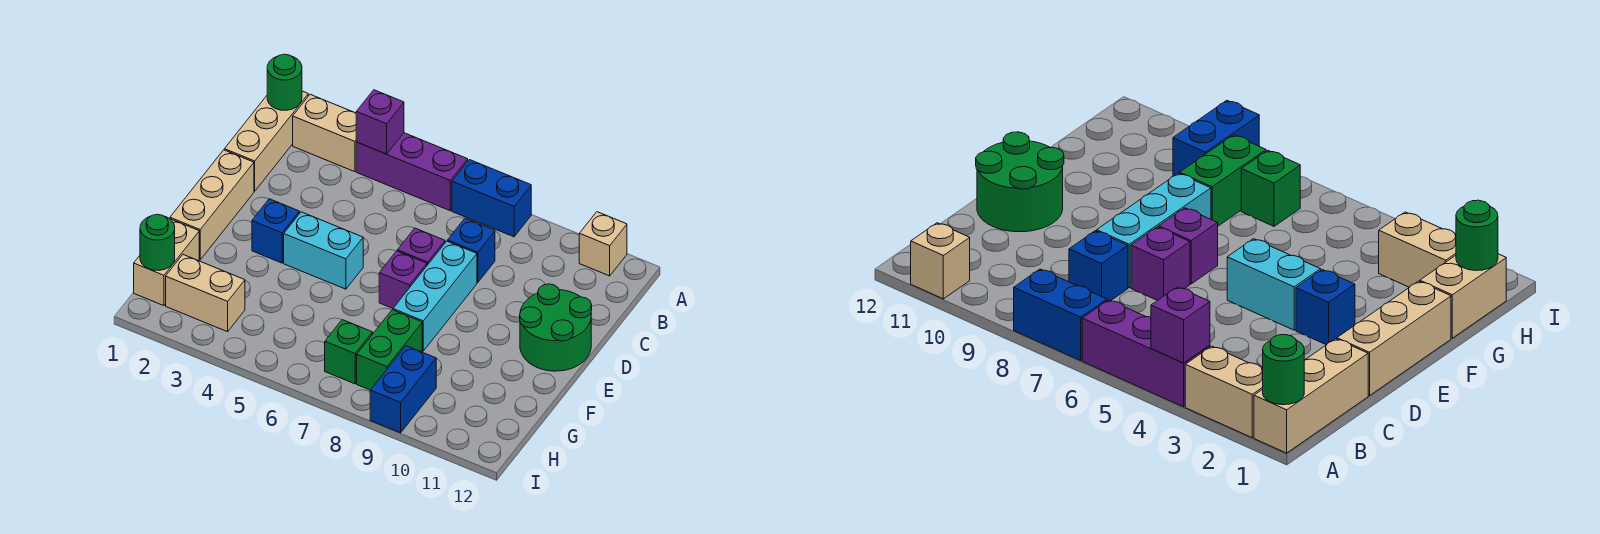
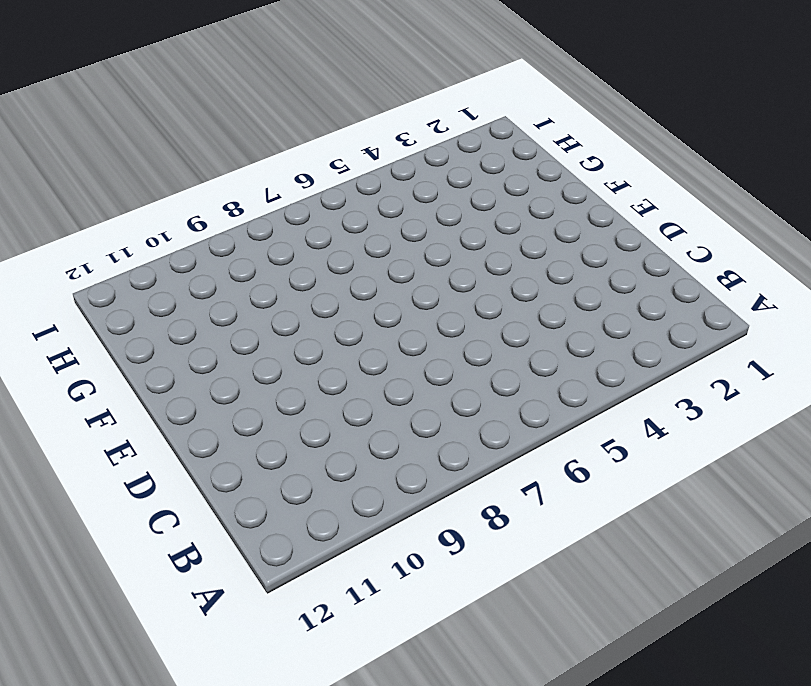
none -> tan brick A1:C1 level 1
none -> tan brick A2:A3 level 1
none -> purple brick A4:A6 level 1

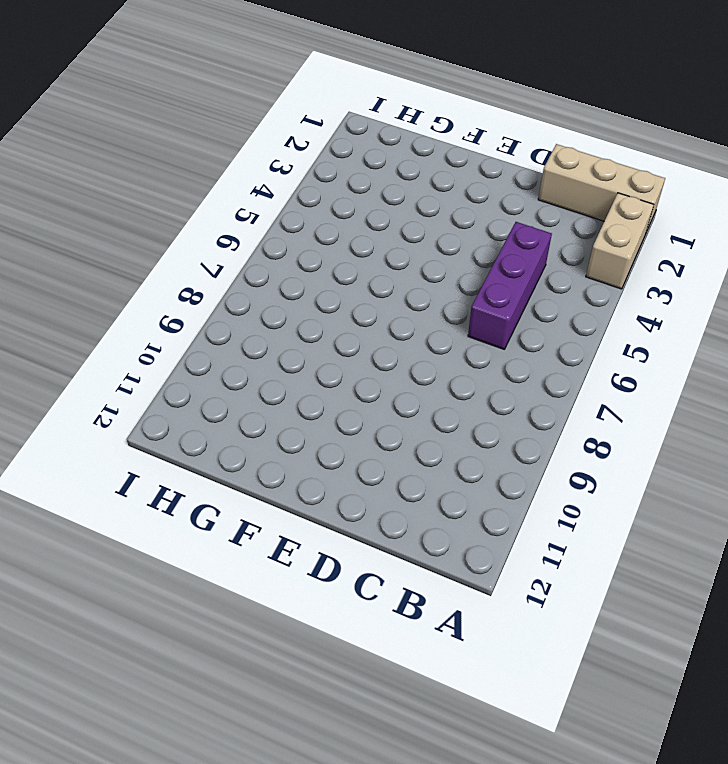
purple brick C4:C6 level 1 -> purple brick A4:A6 level 1
none -> blue brick A7:A8 level 1
none -> tan brick A11 level 1
none -> blue brick C8 level 1

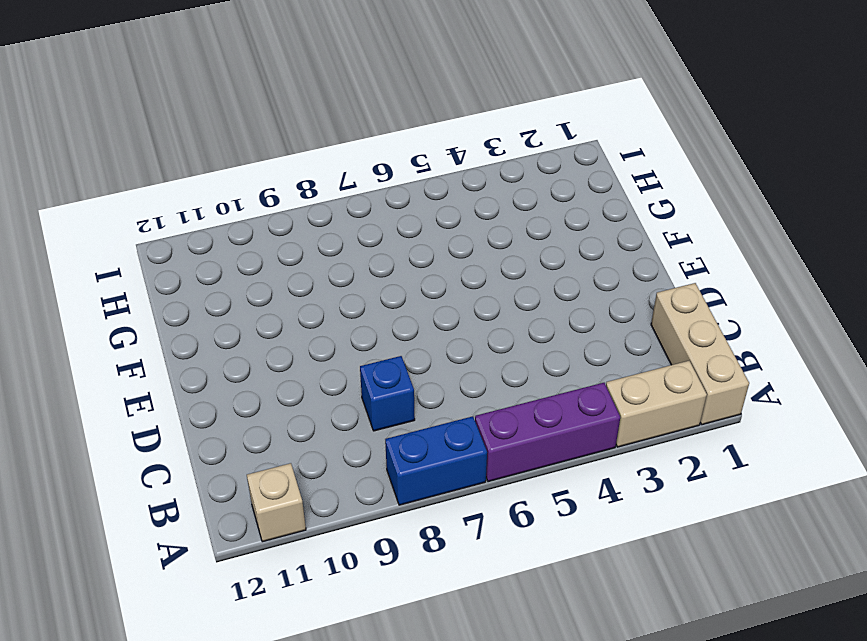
none -> tan brick D1:F1 level 1
none -> purple brick D7 level 1
none -> cyan brick D8:F8 level 1

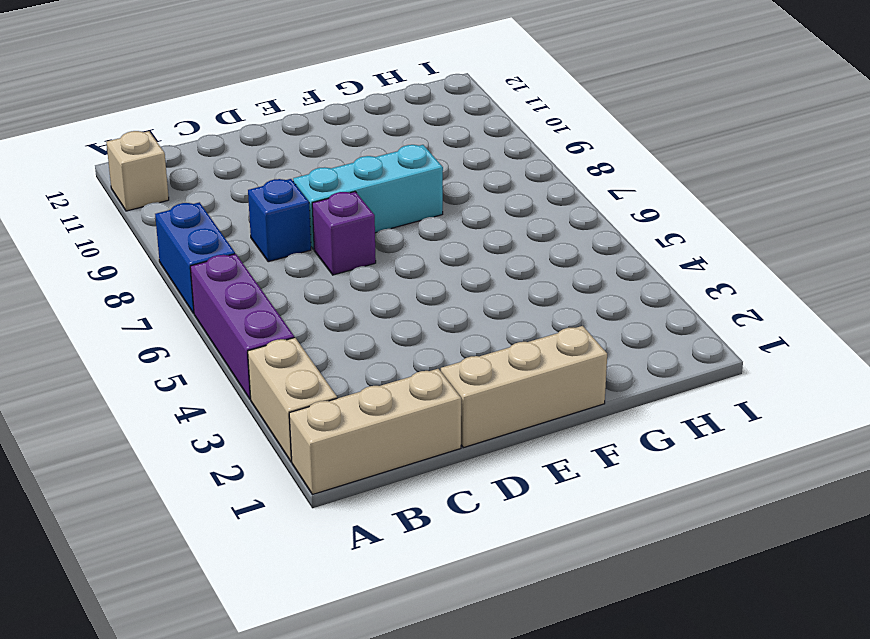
none -> green round brick D11:E12 level 1
none -> blue brick E3 level 1
none -> cyan brick E4:E5 level 1

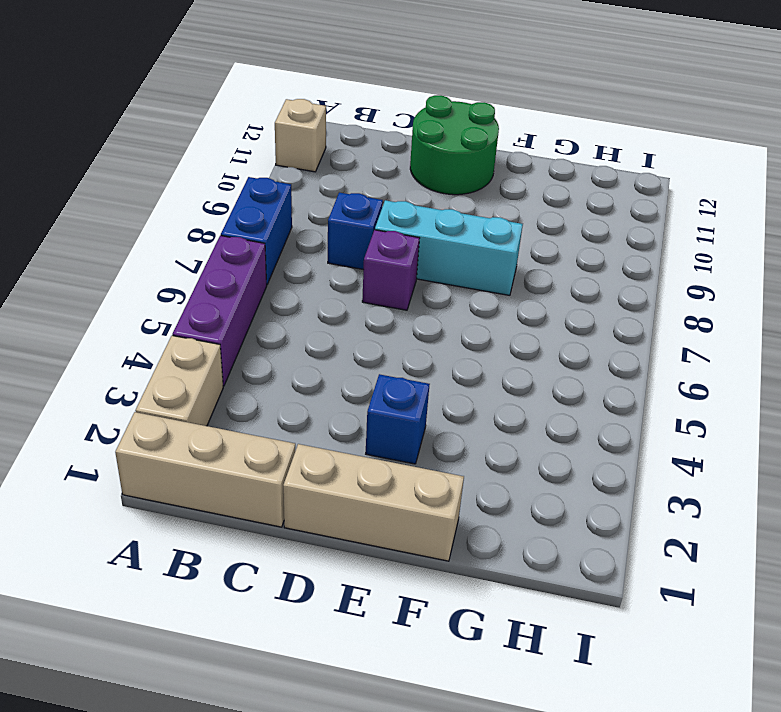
none -> cyan brick E4:E5 level 1
none -> purple brick E7 level 1
none -> tan brick G1:H1 level 1

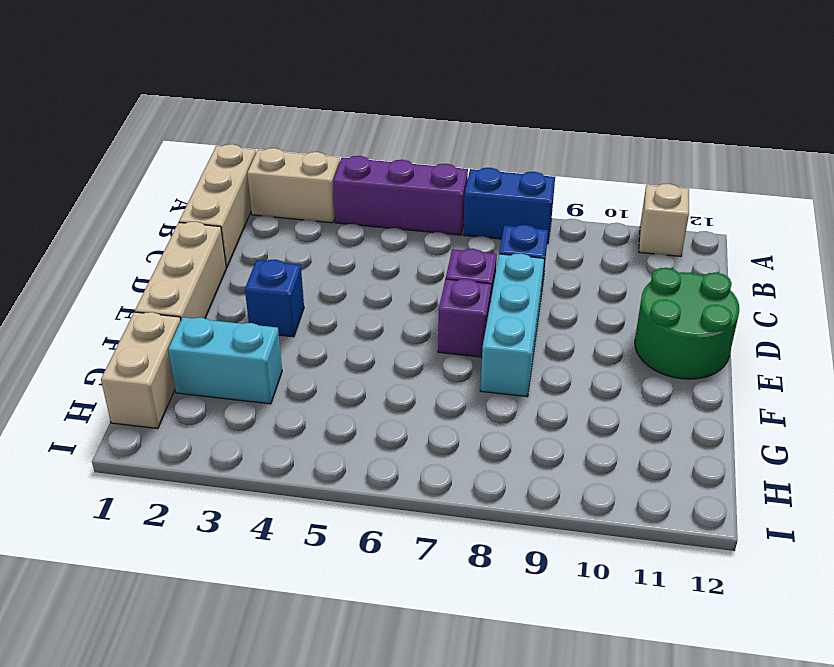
cyan brick G2:G3 level 1 -> cyan brick E4:E5 level 1
none -> green brick G8:H8 level 1
none -> tan brick H2:H3 level 1
none -> green brick H7 level 1

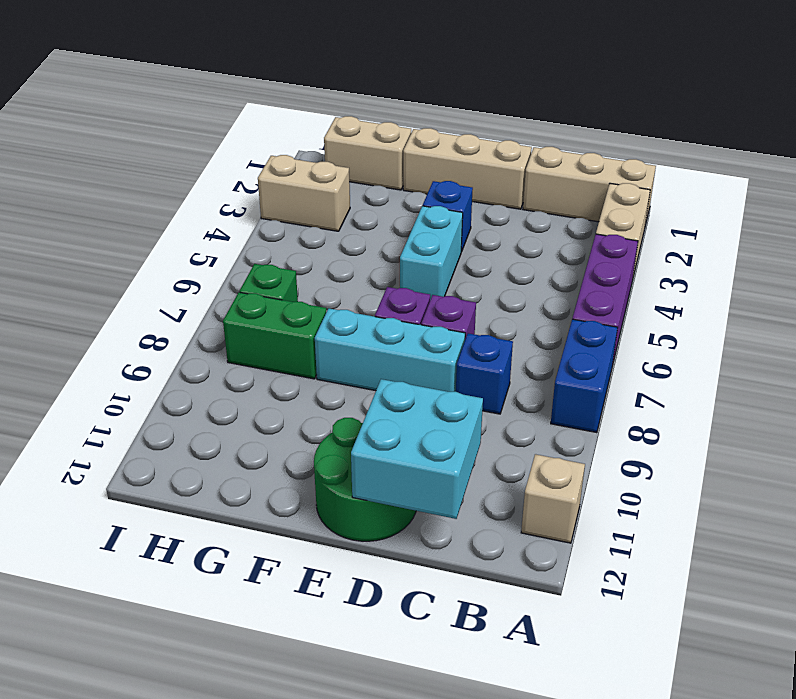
cyan brick C11:D12 level 2 -> none
tan brick H3:I3 level 1 -> tan brick H2:H3 level 1
none -> blue brick H9:I9 level 1
none -> green round brick A1 level 2
none -> purple brick A4 level 2

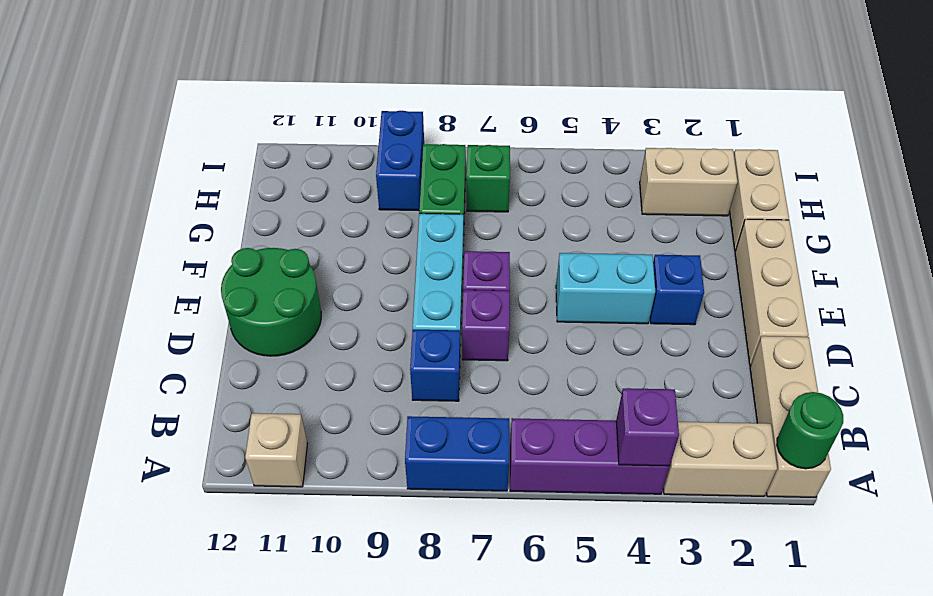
none -> green round brick H1 level 2

